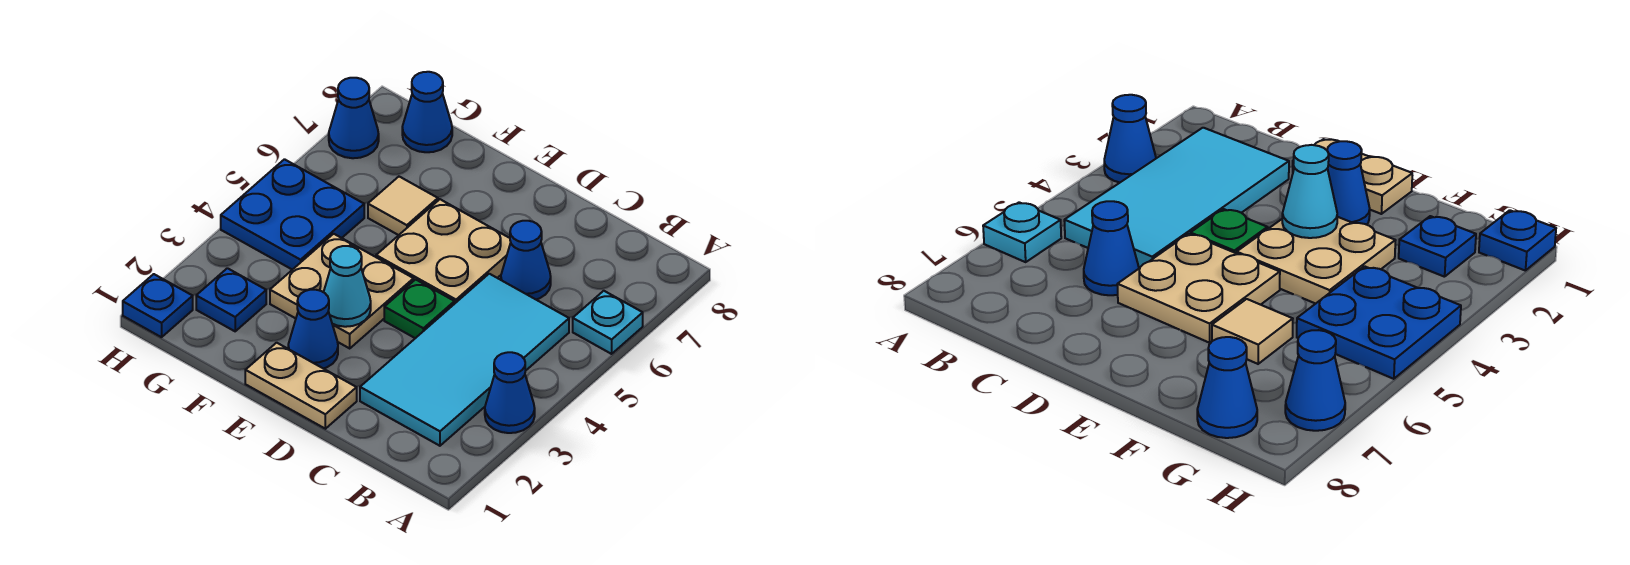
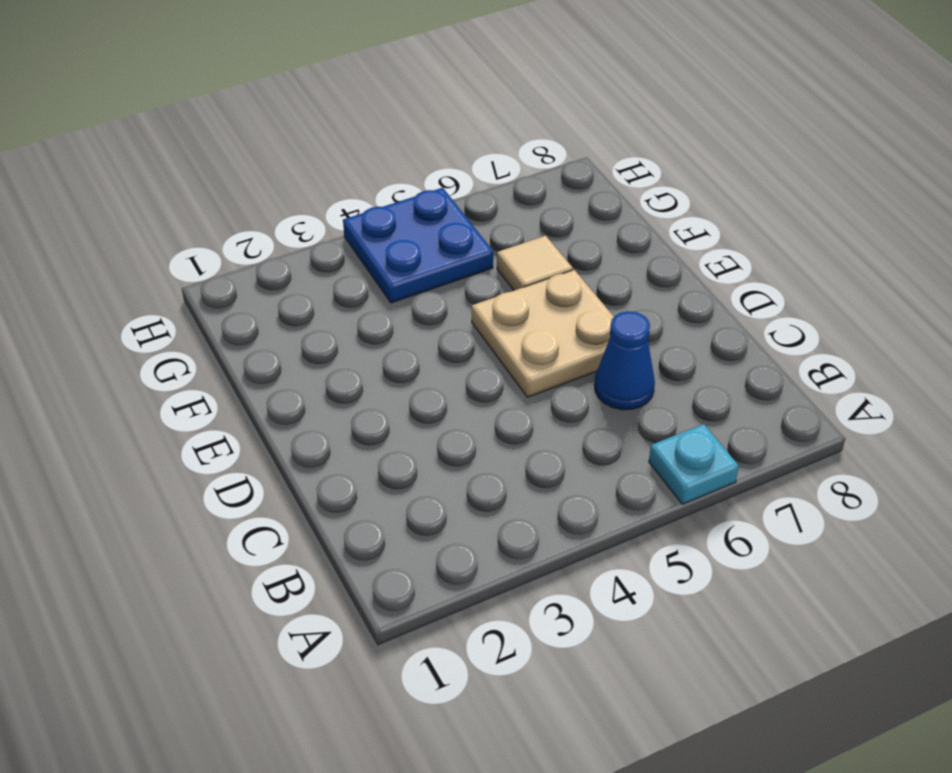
none -> blue cone A3 level 1
none -> cyan tile B2:C5 level 1
none -> tan plate D1:E1 level 1

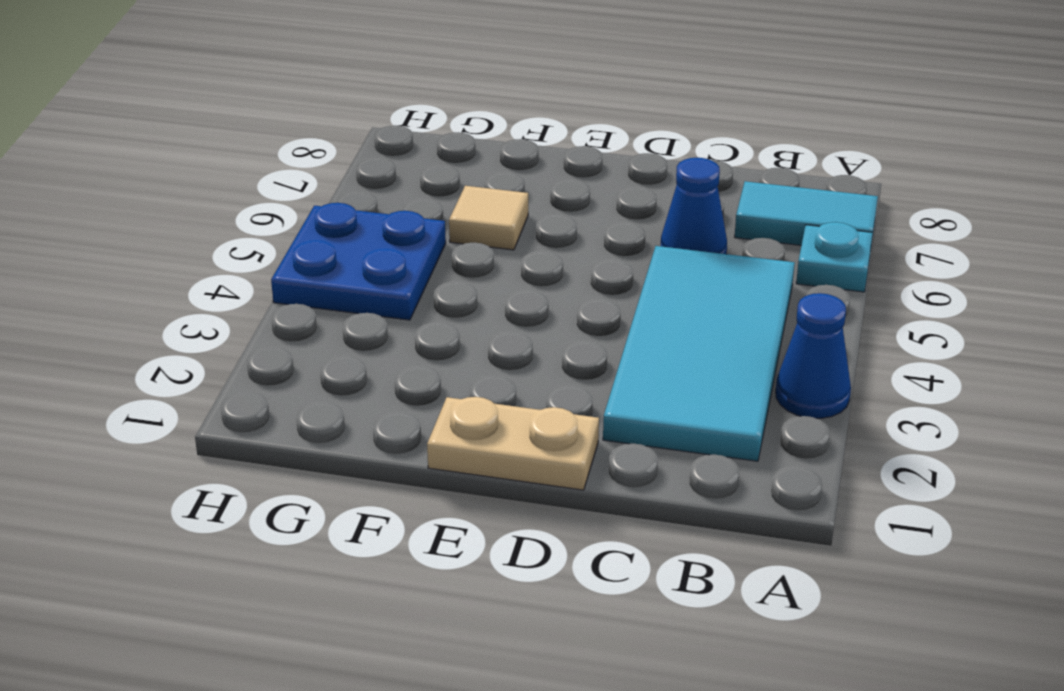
cyan tile A7:B7 level 1 -> none
none -> green plate D4 level 1
none -> tan plate D5:E6 level 1
none -> blue cone E2 level 1

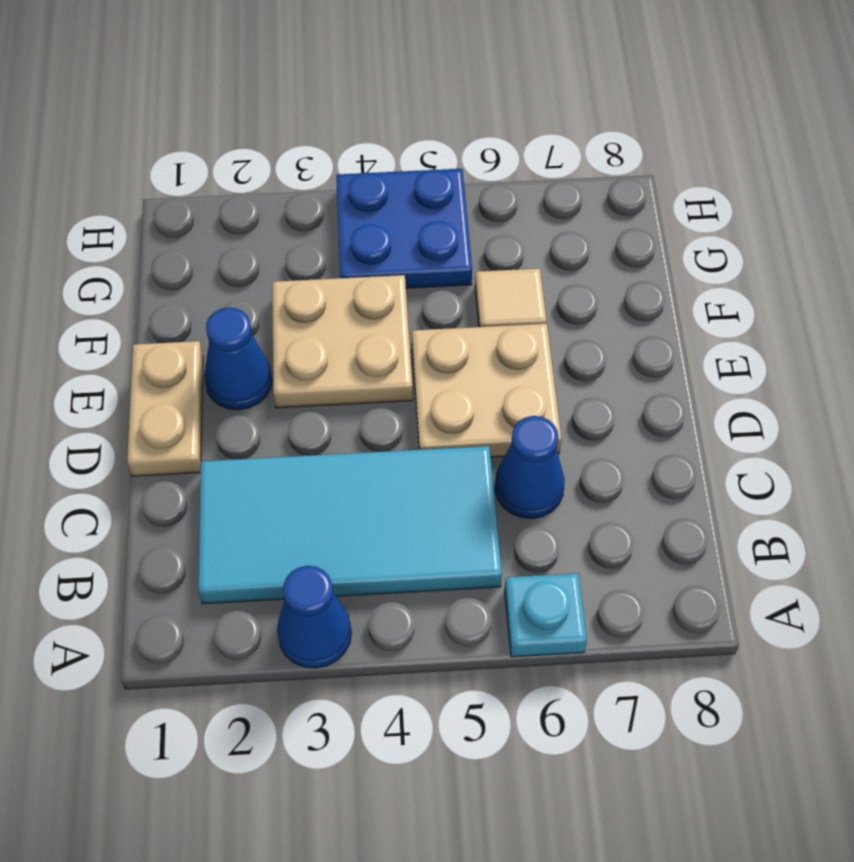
none -> green plate D4 level 1
none -> blue plate G2 level 1
none -> blue cone G8 level 1

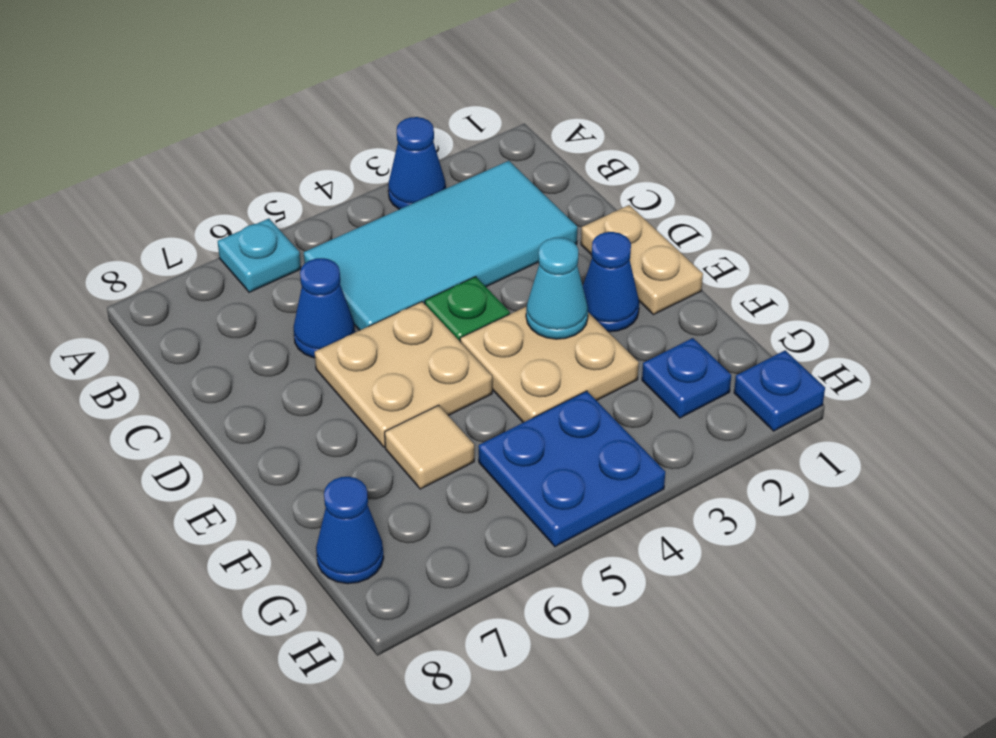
none -> blue cone H7 level 1

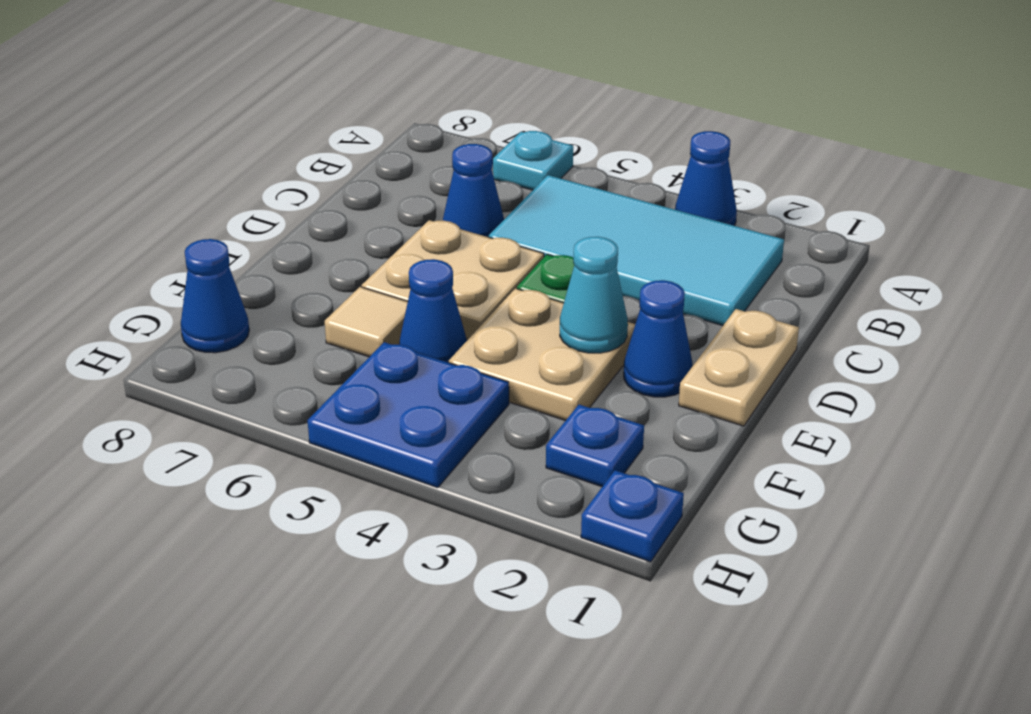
blue cone F5 level 1 -> blue cone H7 level 1

